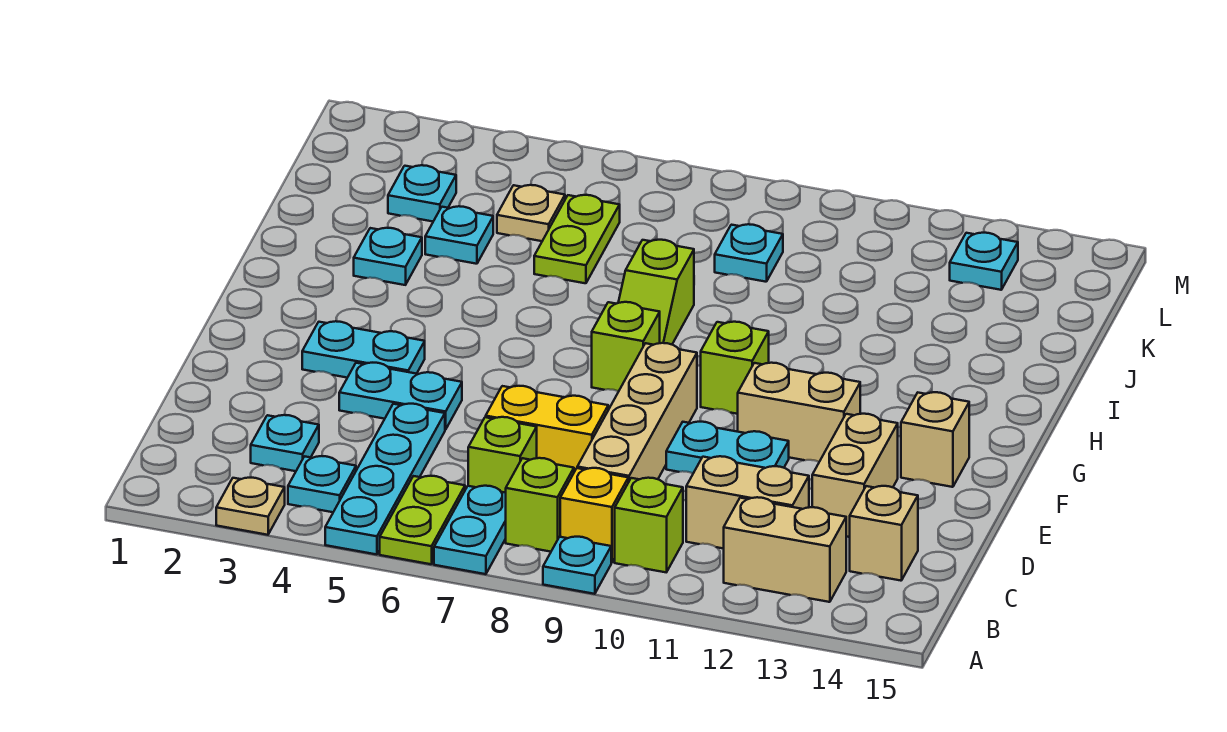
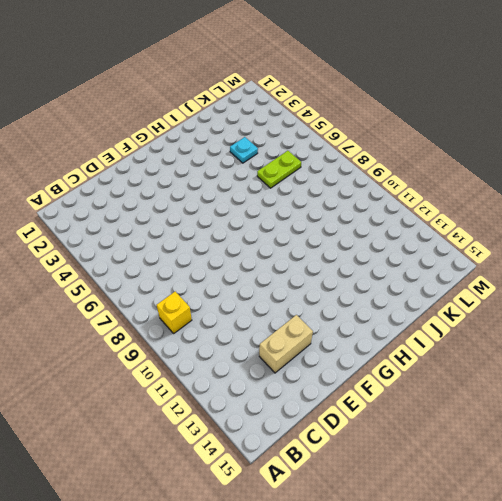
none -> tan plate A3 level 1
none -> cyan plate A5:D5 level 1
none -> lime plate A6:B6 level 1
none -> cyan plate A7:B7 level 1

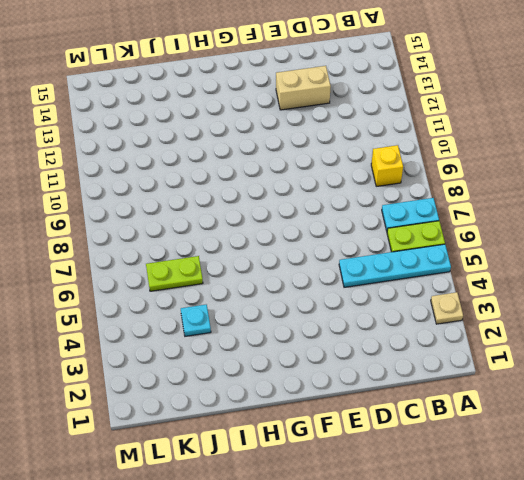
none -> cyan plate A9 level 1
none -> cyan plate B4 level 1
none -> lime brick B8 level 1
none -> lime brick B10 level 1

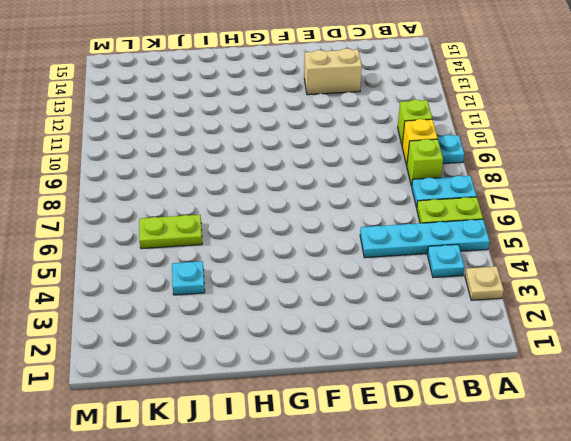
none -> tan brick B12:B13 level 1
none -> cyan plate C3 level 1
none -> lime brick C7 level 1
none -> tan brick C9:F9 level 1

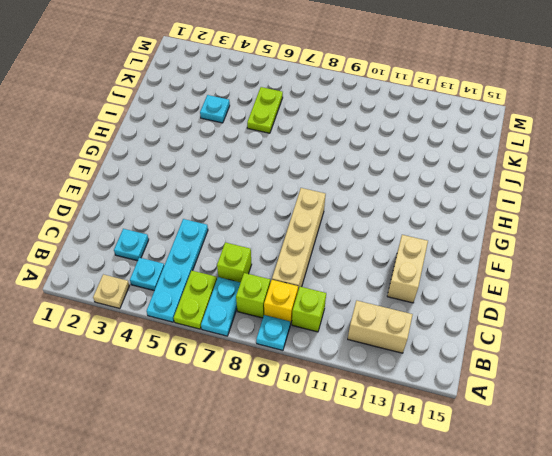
none -> tan brick C11:C12 level 1
none -> tan brick C14 level 1
none -> yellow brick D7:D8 level 1
none -> cyan plate E4:E5 level 1

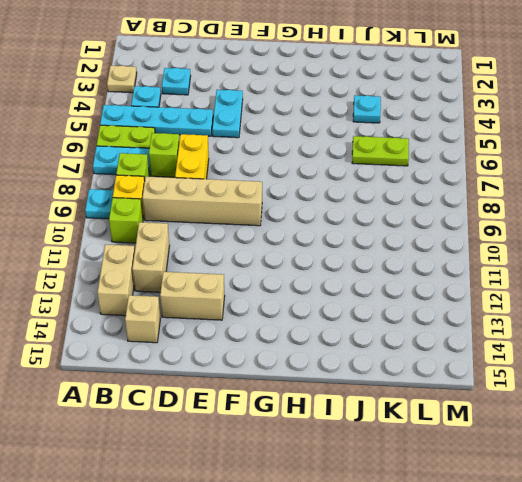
none -> cyan plate E10:E11 level 1
none -> cyan plate F3:F4 level 1
none -> tan brick F11:F12 level 1
none -> tan brick F14 level 1

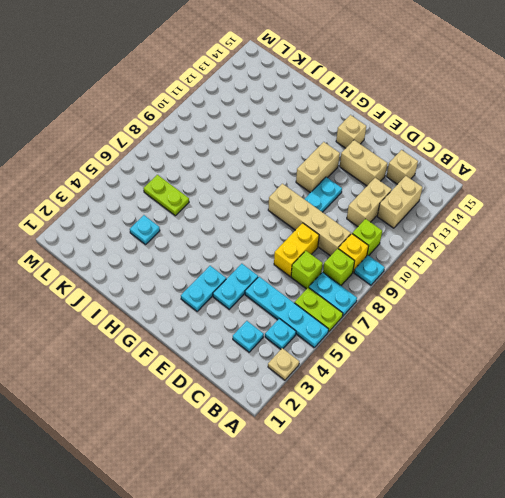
none -> lime brick G8 level 1
none -> lime brick G10 level 1
none -> lime slope H8:I8 level 1 top I
none -> cyan plate I3 level 1

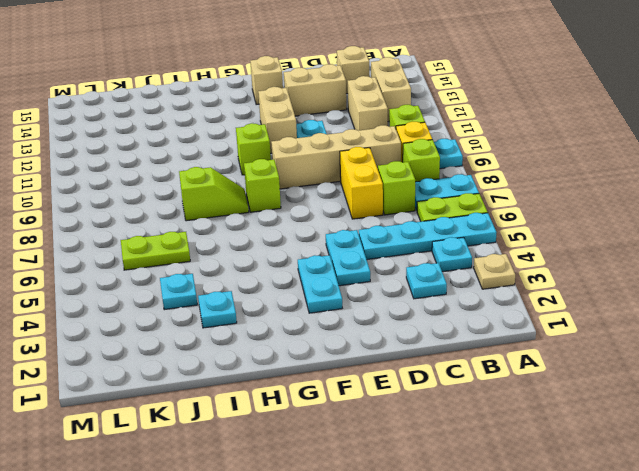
none -> cyan plate K3 level 1
none -> tan plate K5 level 1
none -> cyan plate K9 level 1
none -> cyan plate L13 level 1

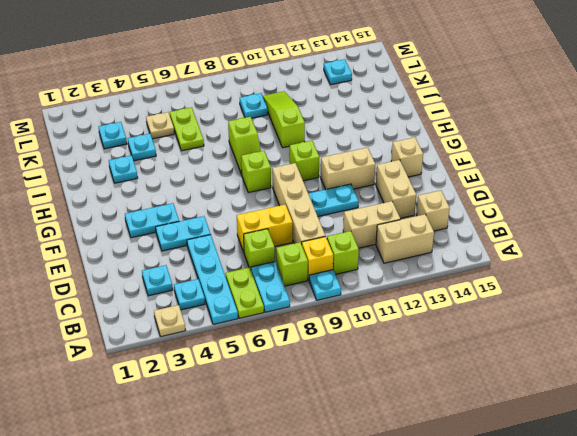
lime slope I10:K10 level 1 top I -> none

